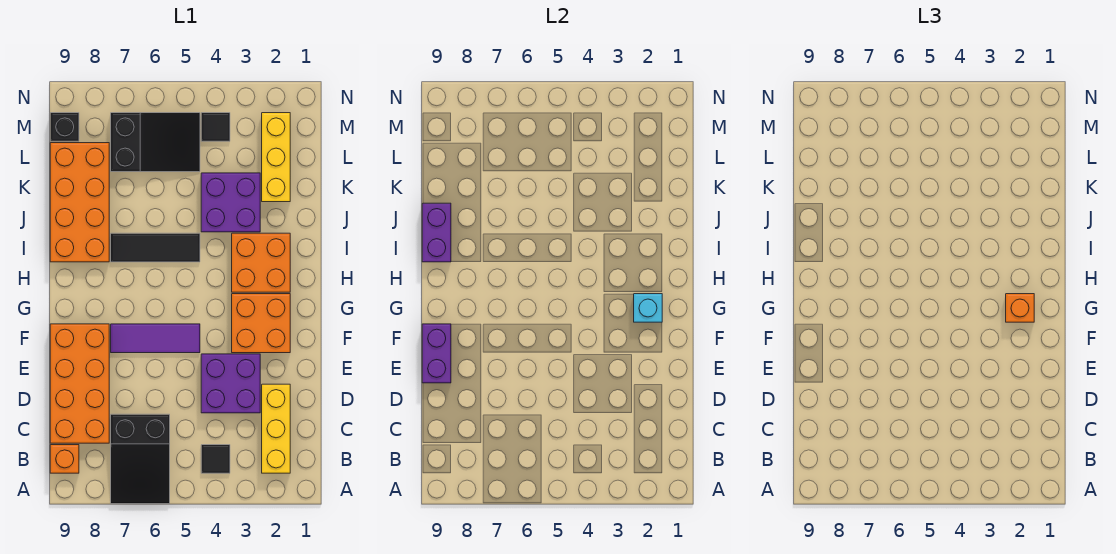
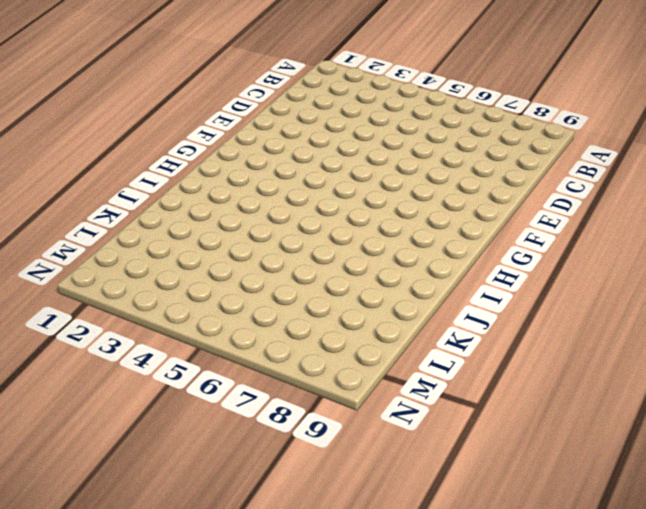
none -> black slope A6:C7 level 1 top C
none -> yellow brick B2:D2 level 1
none -> black tile B4 level 1

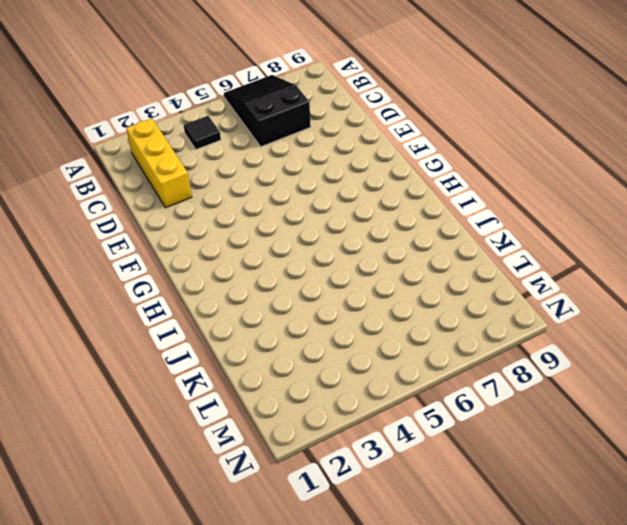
none -> orange brick B9 level 1
none -> orange brick C8:F9 level 1
none -> purple brick D3:E4 level 1

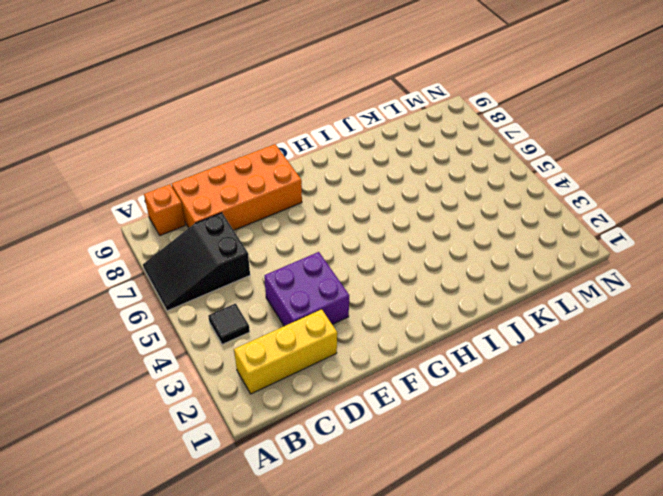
none -> orange brick F2:G3 level 1
none -> purple tile F5:F7 level 1
none -> orange brick H2:I3 level 1

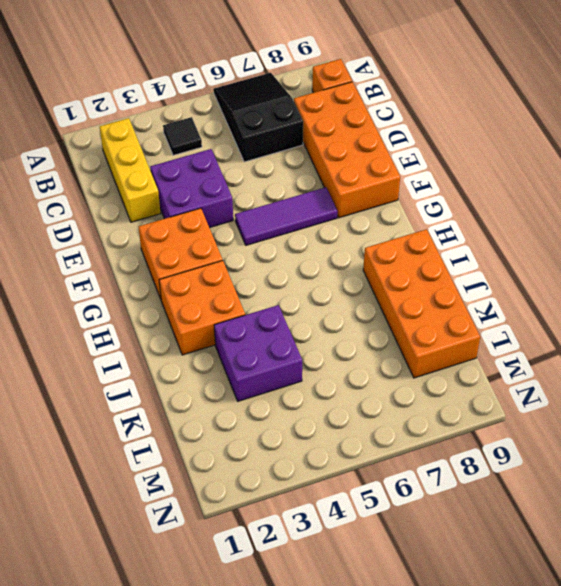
none -> black tile I5:I7 level 1
none -> yellow brick K2:M2 level 1
none -> black slope L5:M7 level 1 top 7

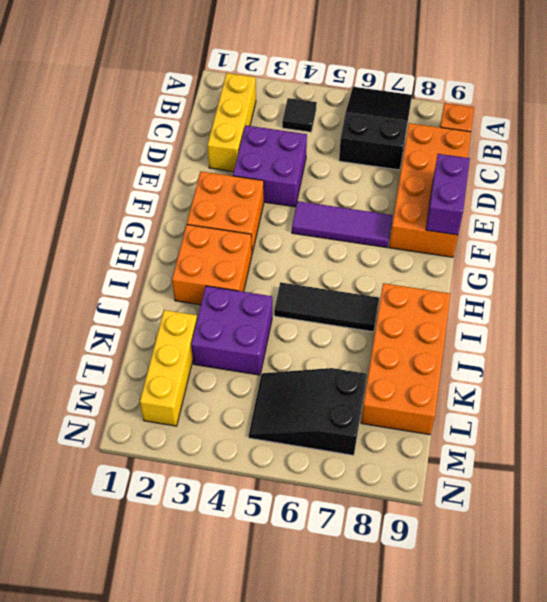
none -> black tile M4 level 1
none -> black brick M9 level 1
none -> cyan brick G2 level 2

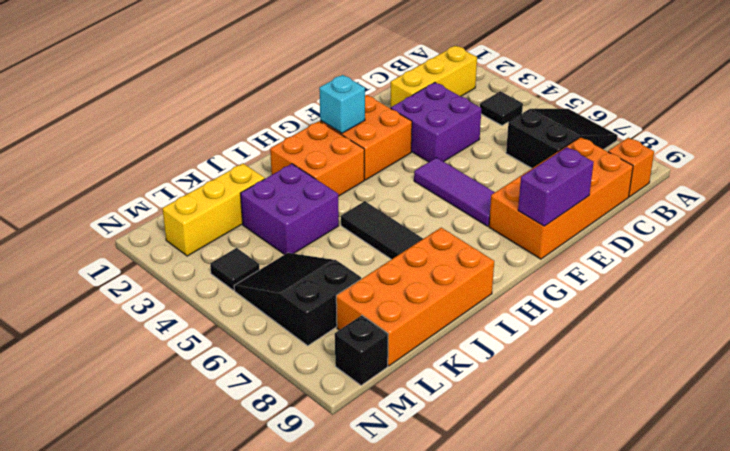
none -> purple brick I9:J9 level 2
none -> orange brick G2 level 3

